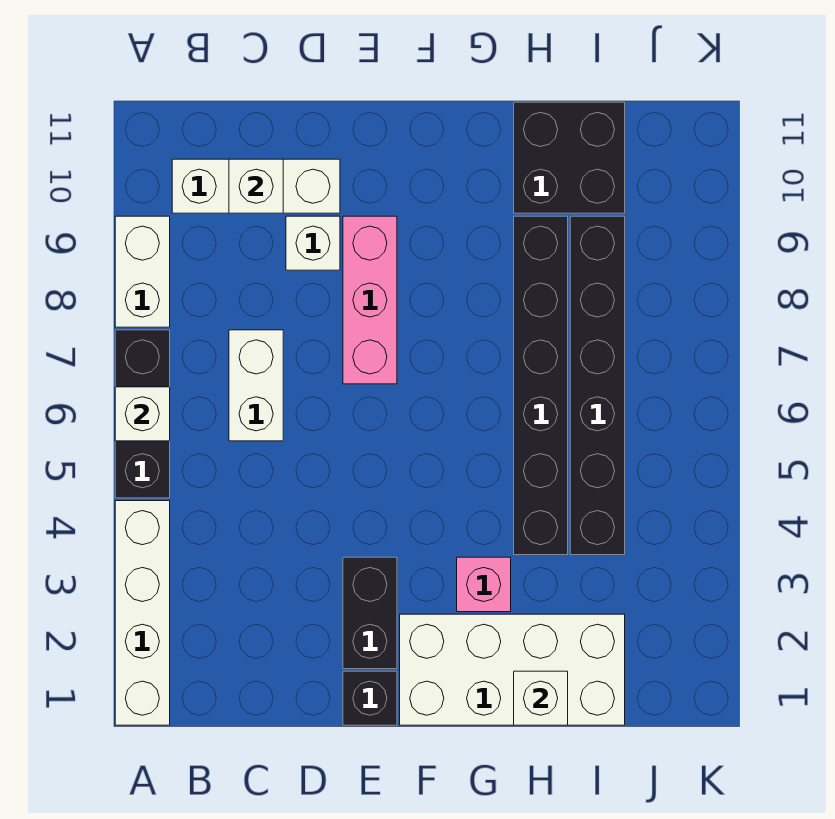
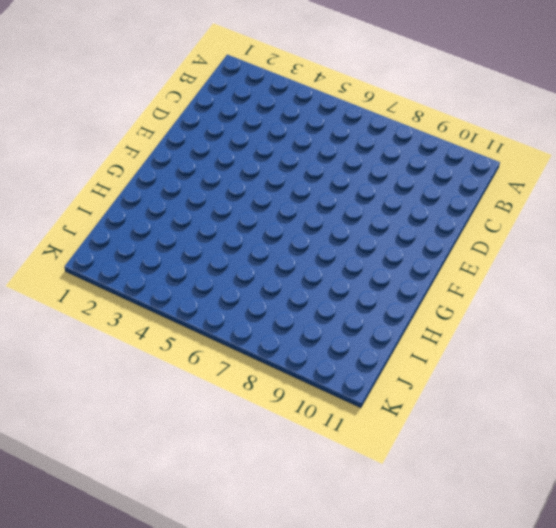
none -> white brick A1:A4 level 1
none -> black brick A5:A7 level 1
none -> white brick A8:A9 level 1

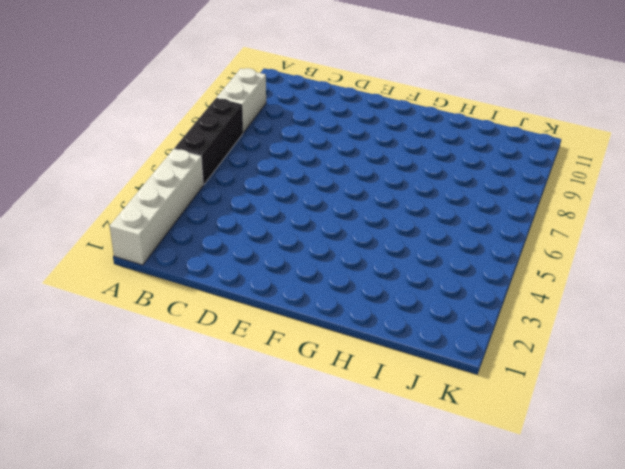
none -> white brick B10:D10 level 1
none -> white brick C6:C7 level 1
none -> white brick D9 level 1

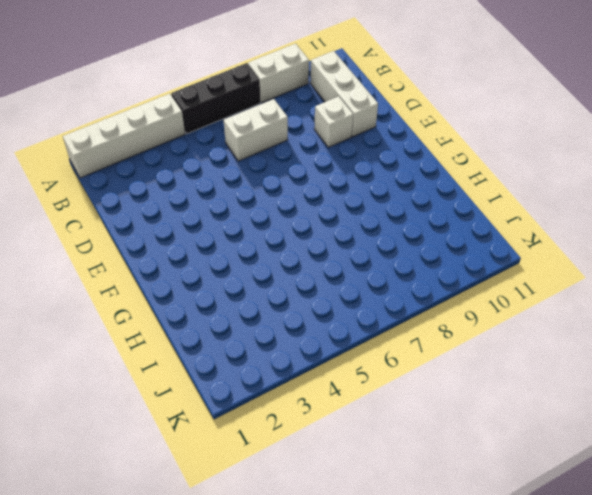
none -> black brick E1 level 1
none -> black brick E2:E3 level 1
none -> pink brick E7:E9 level 1

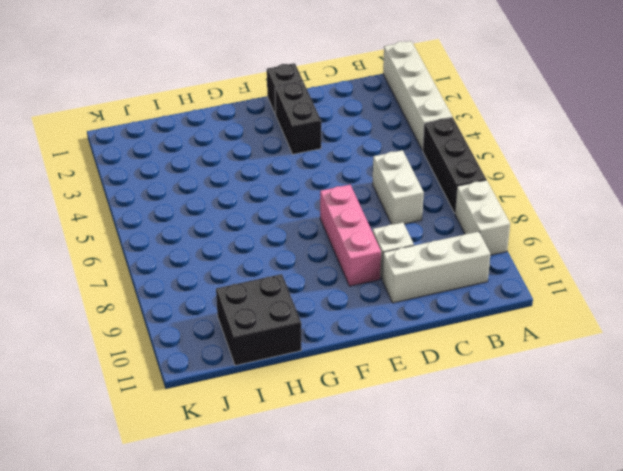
none -> white brick F1:I2 level 1
none -> pink brick G3 level 1
none -> black brick H4:H9 level 1

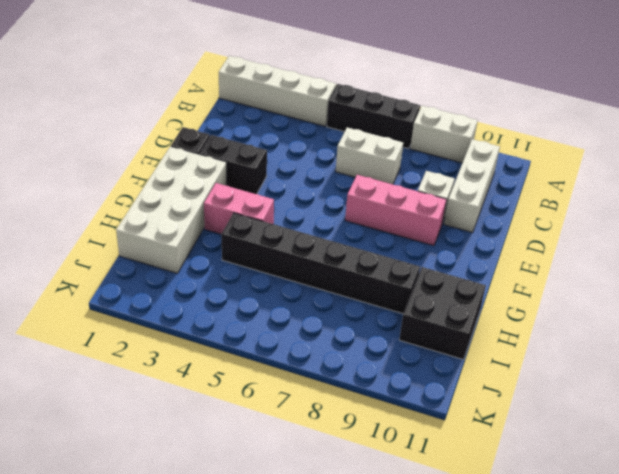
pink brick G3:G4 level 1 -> pink brick G3 level 1
none -> black brick I4:I9 level 1
none -> white brick A6 level 2
none -> white brick C10 level 2

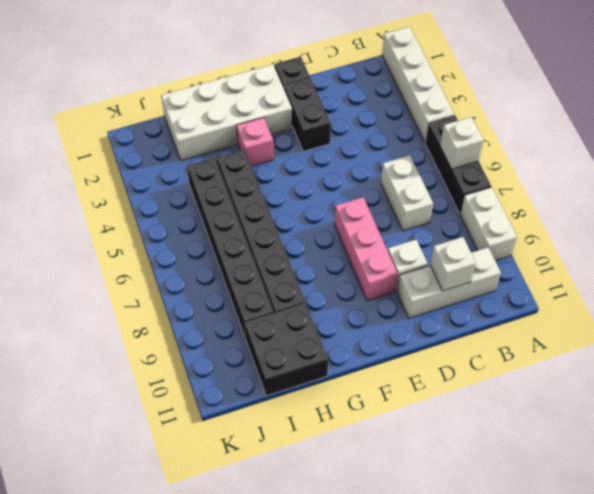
none -> white brick H1 level 2

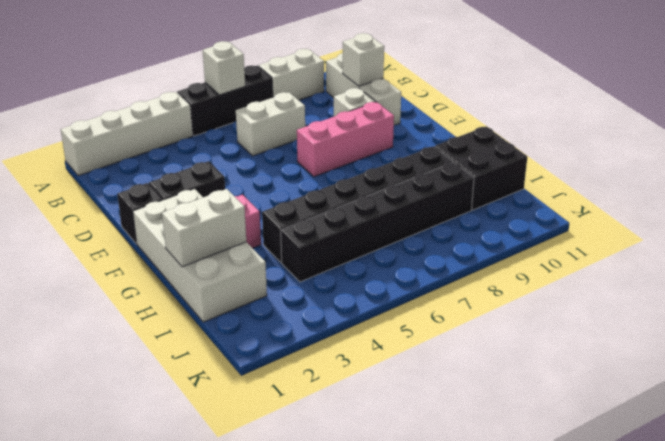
white brick H1:H2 level 2 -> white brick H1 level 2

